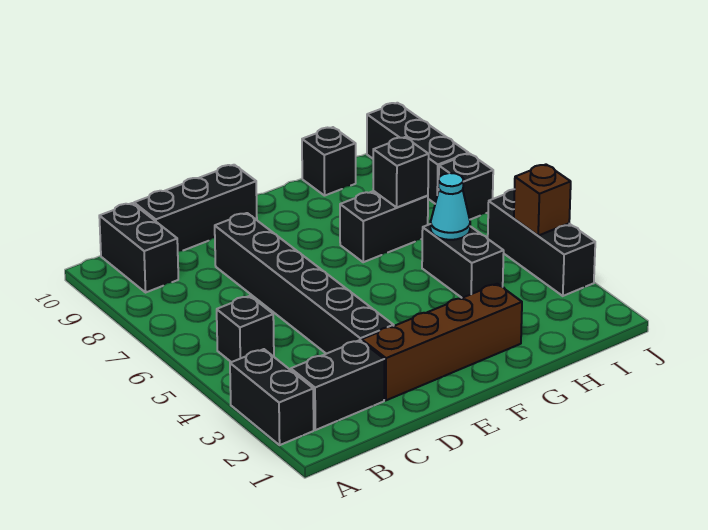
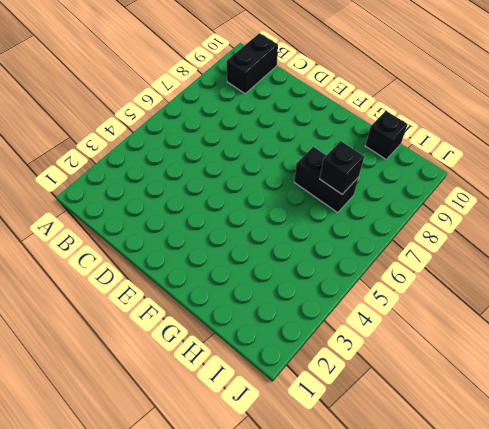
none -> black brick A2:A3 level 1
none -> black brick B2:C2 level 1
none -> black brick B5 level 1

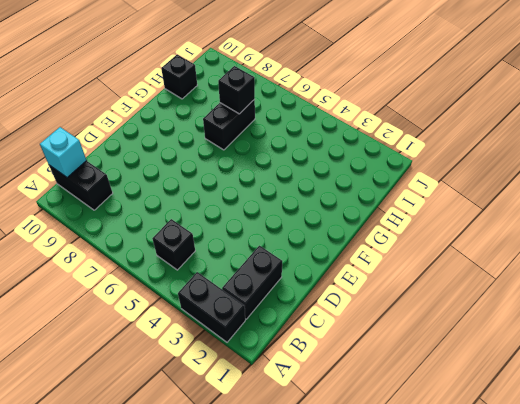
cyan brick B10 level 2 -> none
none -> black brick C10:E10 level 1
none -> brown brick D2:G2 level 1
none -> black brick D3:D8 level 1

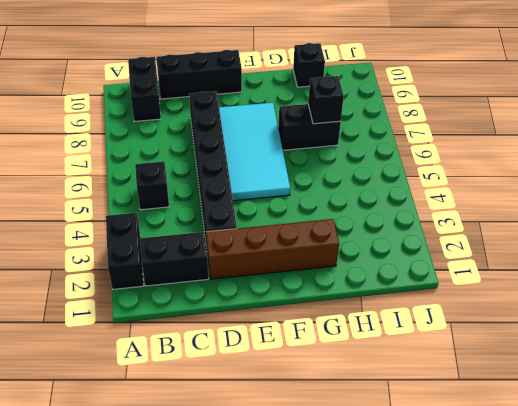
cyan tile E5:F8 level 1 -> none
none -> black brick H4:H5 level 1
none -> black brick J3:J5 level 1
none -> black brick J7 level 1

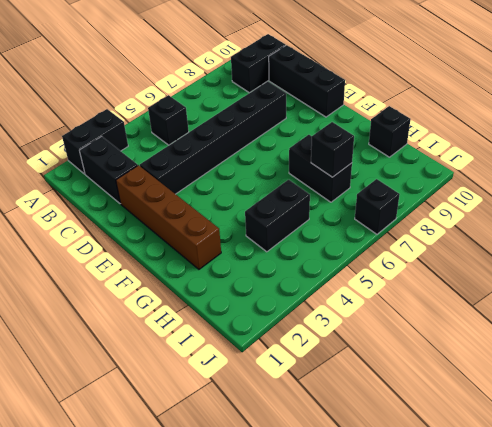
none -> black brick J3:J5 level 1
none -> black brick J8:J10 level 1
none -> cyan cone H5 level 2

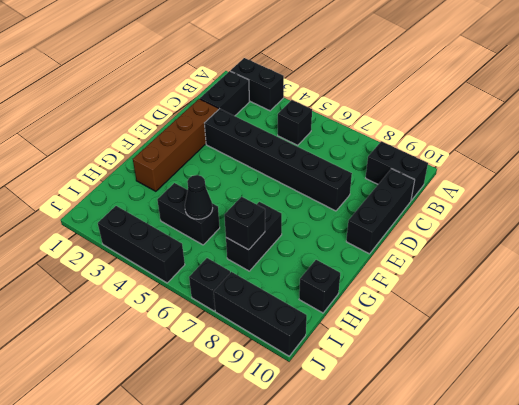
black cone H5 level 2 -> cyan cone H5 level 2
none -> brown brick J4 level 2

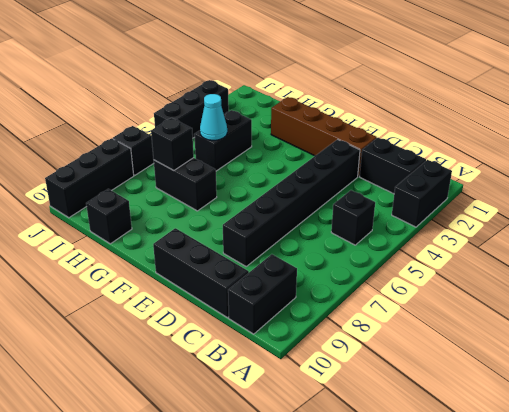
none -> brown brick J4 level 2

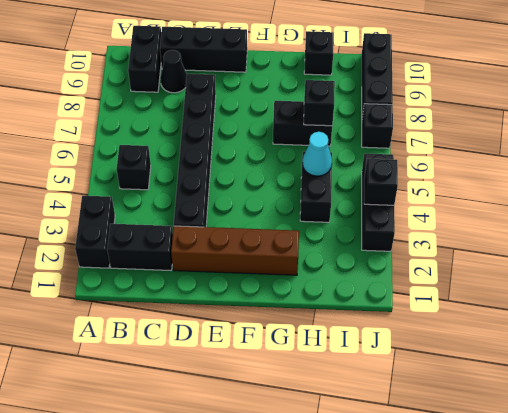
black cone C9 level 1 -> none
black brick J4 level 2 -> brown brick J4 level 2

